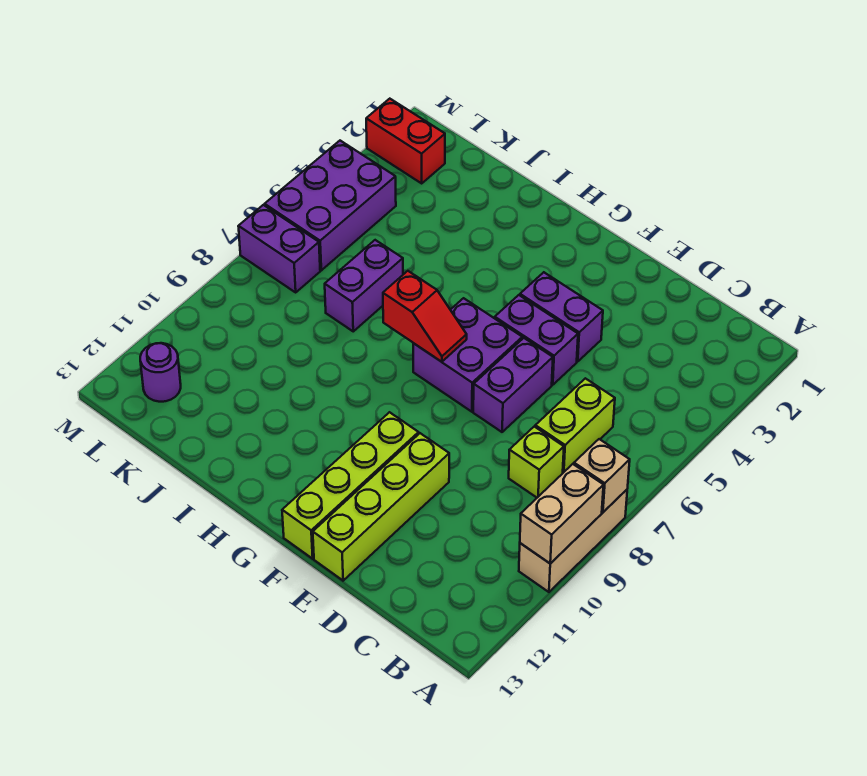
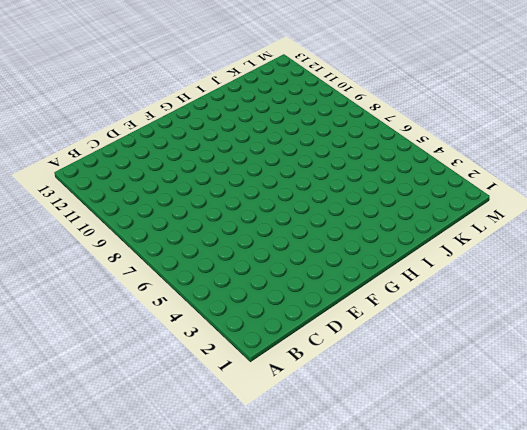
none -> tan brick A8:A10 level 1
none -> lime brick C6:C7 level 1
none -> lime brick C8 level 1

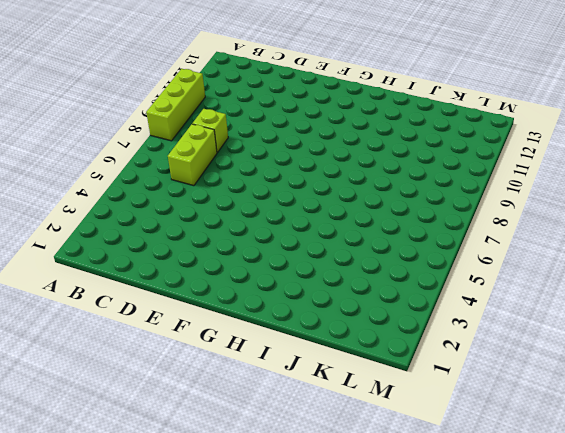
lime brick A8:A10 level 1 -> tan brick A8:A10 level 1
none -> purple brick E4:F4 level 1
none -> purple brick E5:F5 level 1
none -> purple brick E6:E7 level 1

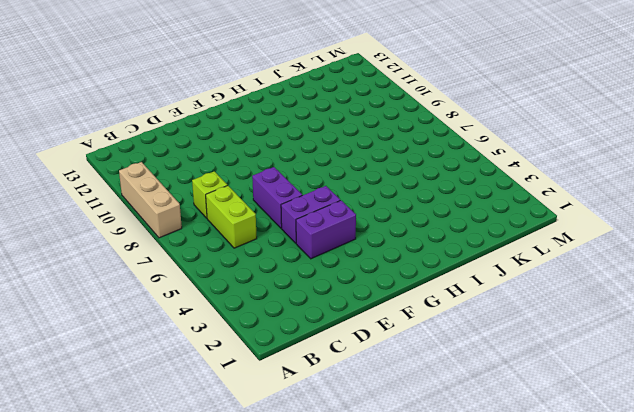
none -> lime brick E10:E13 level 1
none -> purple brick F6:G7 level 1
none -> lime brick F10:F13 level 1

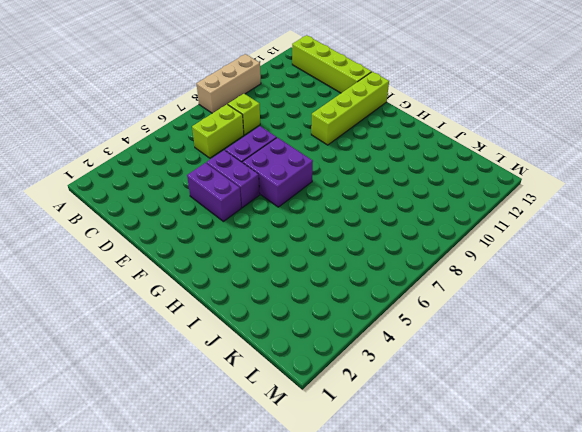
lime brick B13:E13 level 1 -> lime brick E10:E13 level 1
none -> purple brick J6:J7 level 1
none -> red brick L2:M2 level 1
none -> purple brick L4:M6 level 1

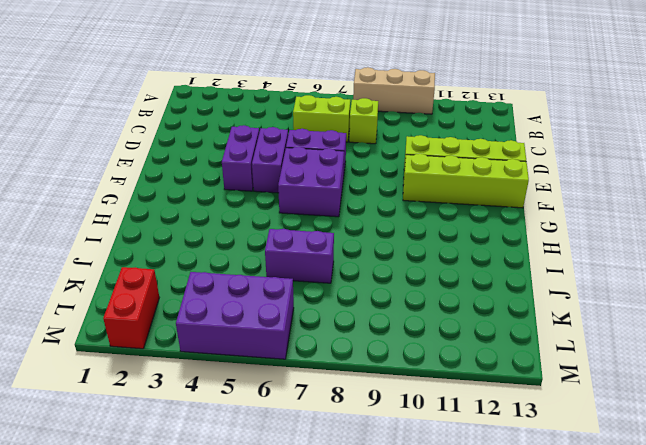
none -> purple brick L7:M7 level 1
none -> purple round brick L12 level 1
none -> tan brick A8 level 2

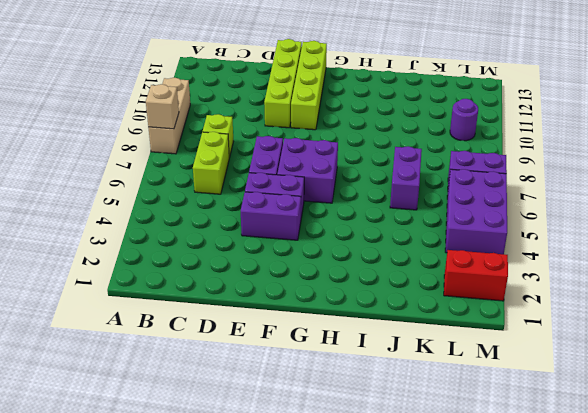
purple round brick L10 level 1 -> purple round brick L12 level 1
none -> tan brick A9:A10 level 2
none -> red slope G7:H7 level 2 top H

